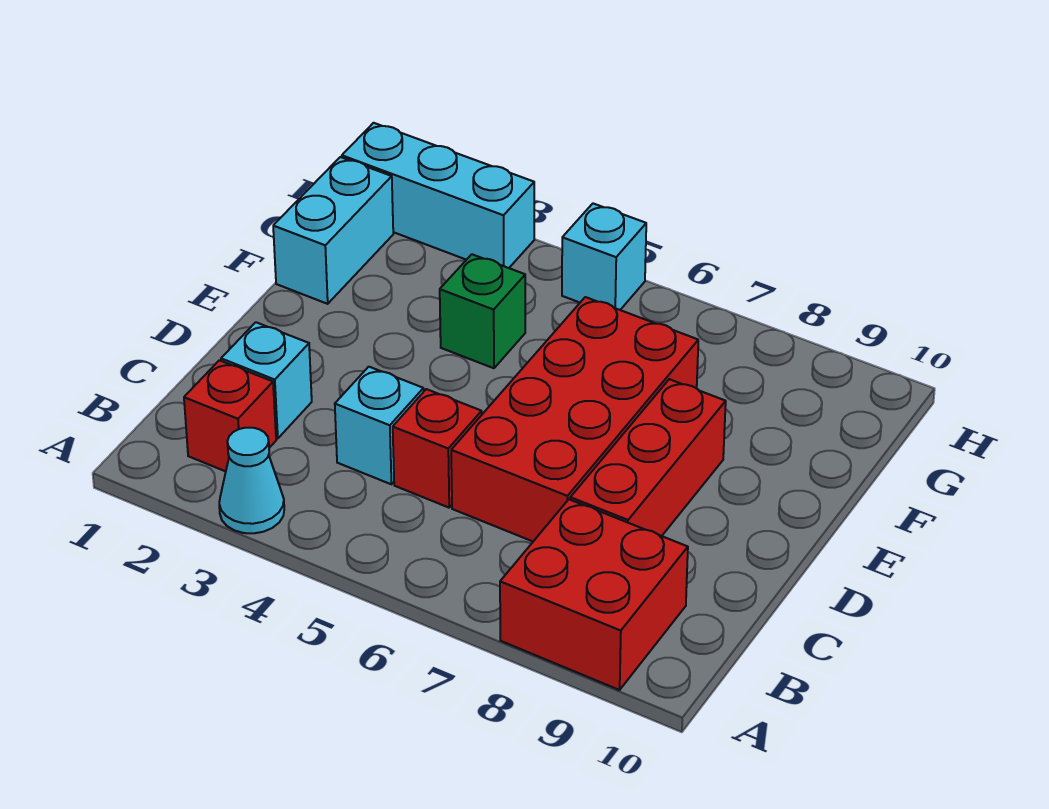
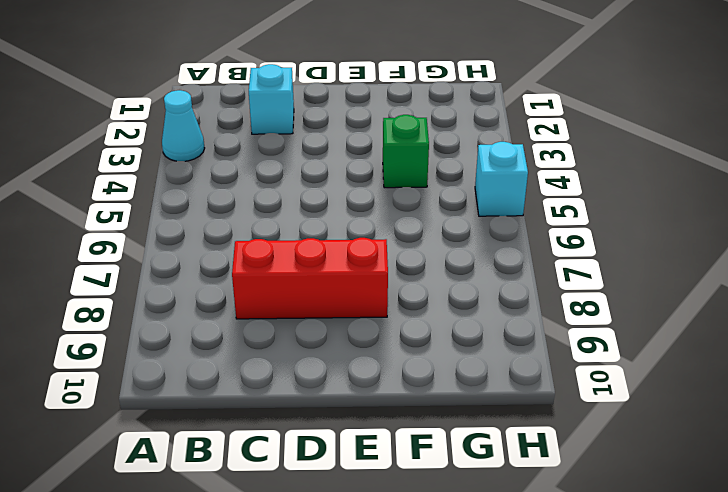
none -> red brick A8:B9 level 1
none -> red brick B2 level 1
none -> cyan brick C4 level 1

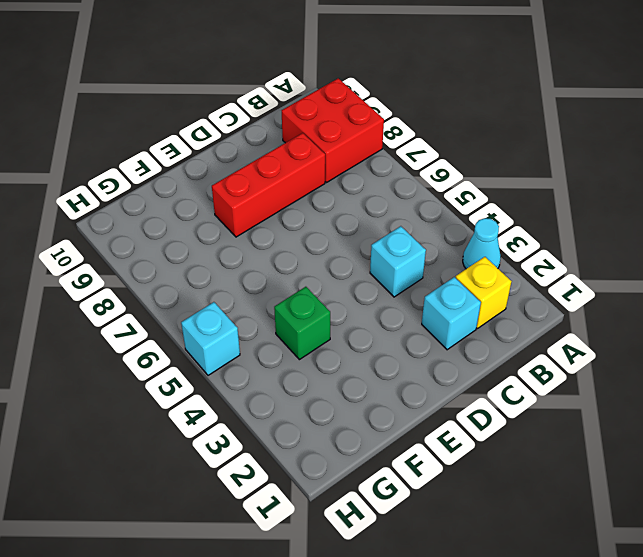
yellow brick B2 level 1 -> red brick B2 level 1
none -> red brick C5 level 1
none -> red brick C6:F7 level 1
none -> cyan brick F1:G1 level 1

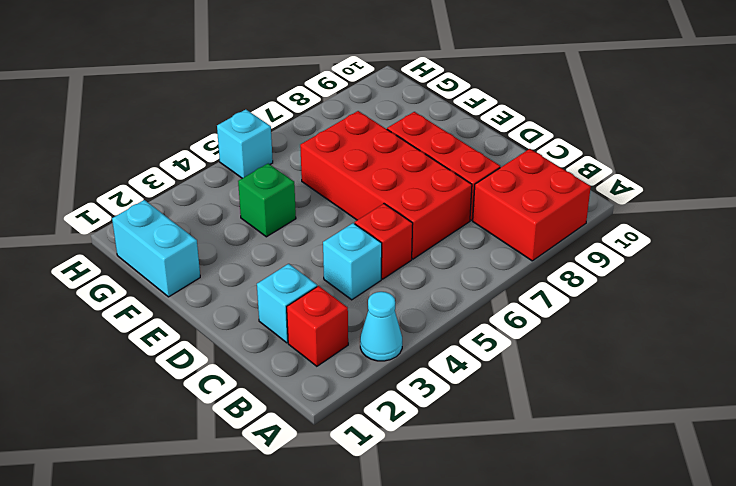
none -> cyan brick H1:H3 level 1

